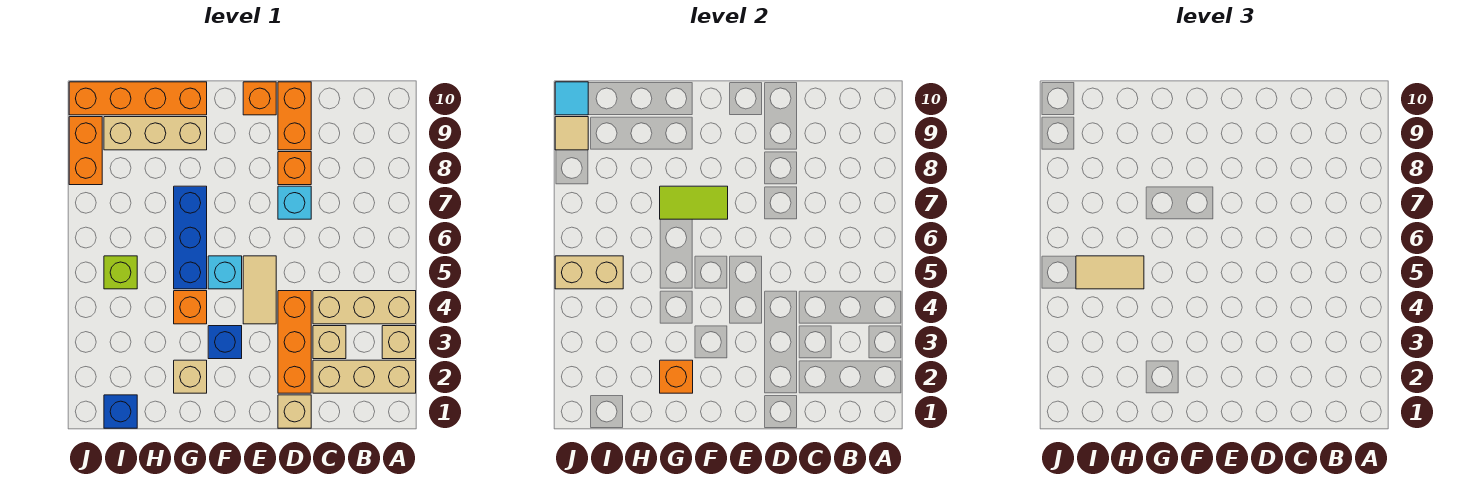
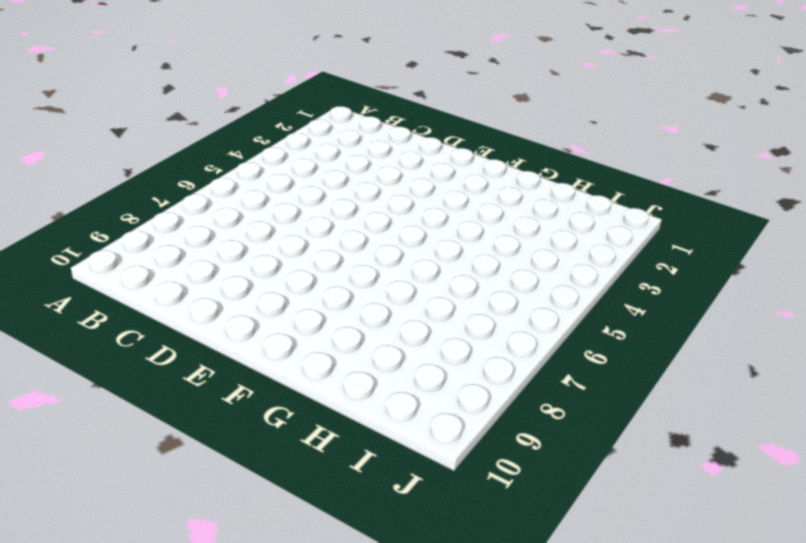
none -> tan brick A2:C2 level 1
none -> tan brick A3 level 1
none -> tan brick A4:C4 level 1

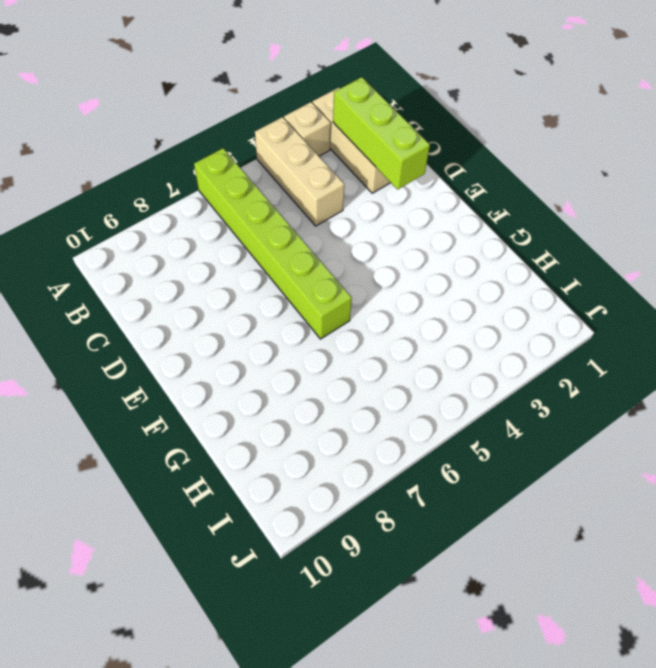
lime brick A6:F6 level 1 -> none
lime brick B2:D2 level 2 -> none
none -> tan brick C3 level 1
none -> tan brick D1 level 1
none -> orange brick D2:D4 level 1

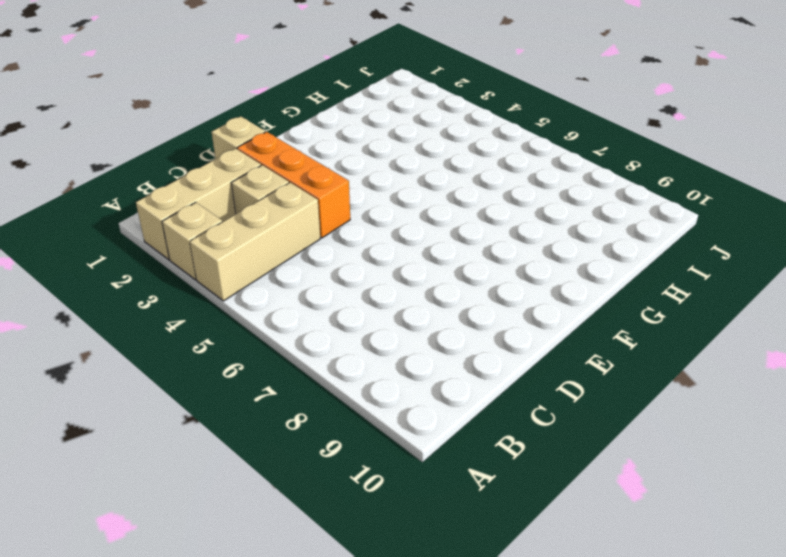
none -> cyan brick D7 level 1
none -> orange brick D8 level 1
none -> orange brick D9:D10 level 1

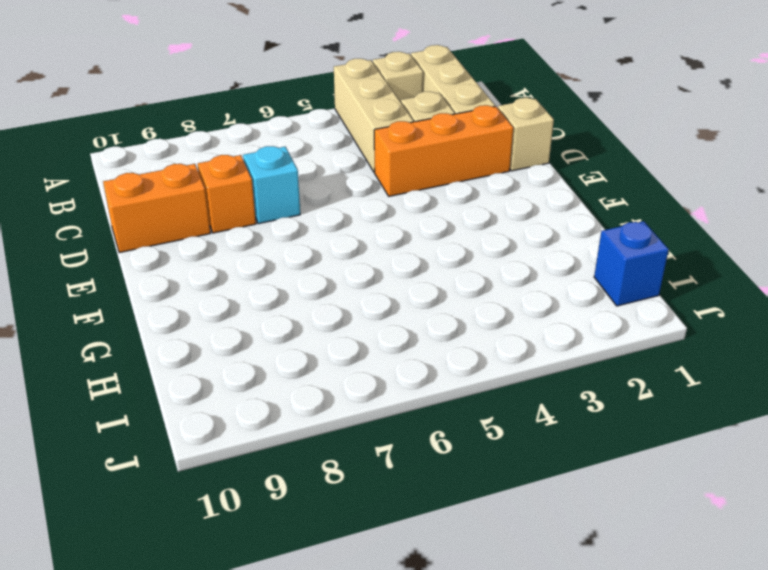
none -> tan tile E4:E5 level 1
none -> orange brick E10 level 1
none -> blue brick F3 level 1

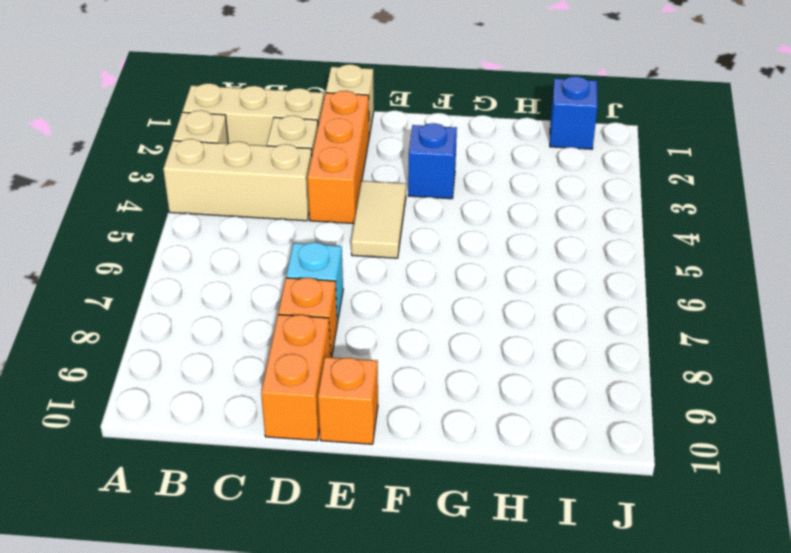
none -> cyan brick F5 level 1
none -> tan brick G2 level 1
none -> orange brick G4 level 1

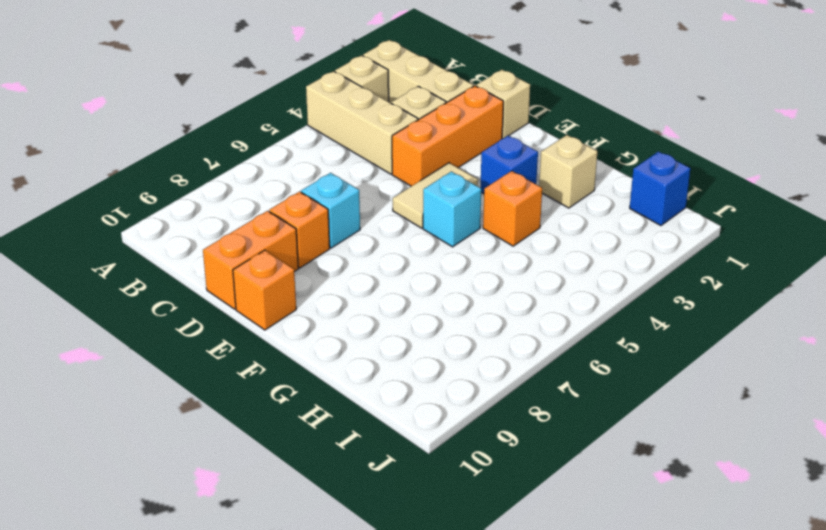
none -> blue brick G5:G7 level 1
none -> tan brick G9:I9 level 1
none -> orange brick G10:J10 level 1

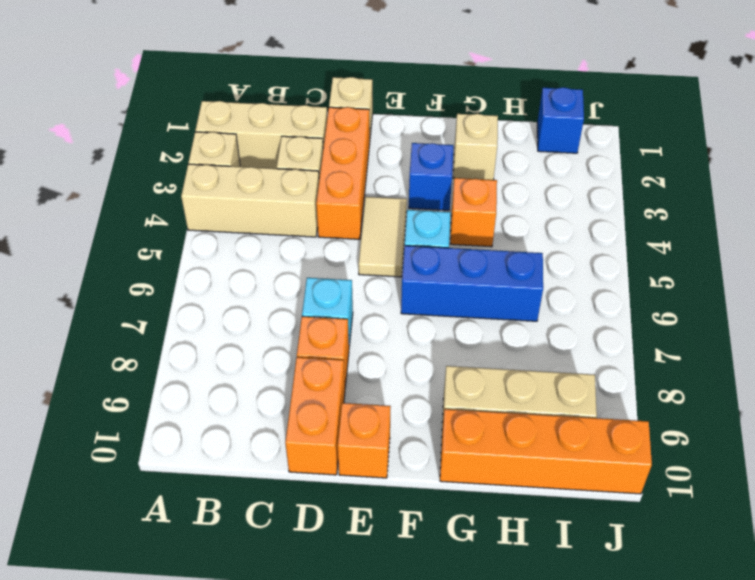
blue brick F6:H6 level 1 -> blue brick G5:G7 level 1
none -> lime brick I5 level 1
none -> orange brick J8:J9 level 1
none -> lime tile F7:G7 level 2

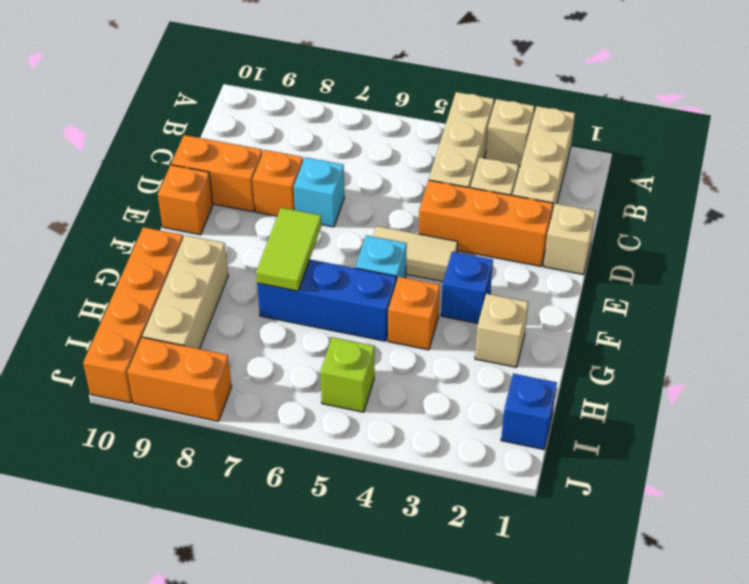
none -> orange brick G2 level 2
none -> tan brick I5:J5 level 2
none -> tan tile J9 level 2

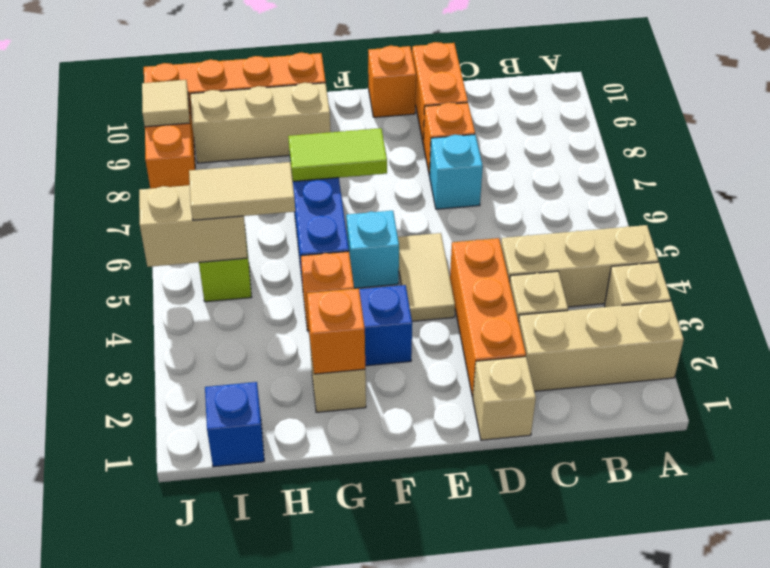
none -> cyan tile J10 level 2

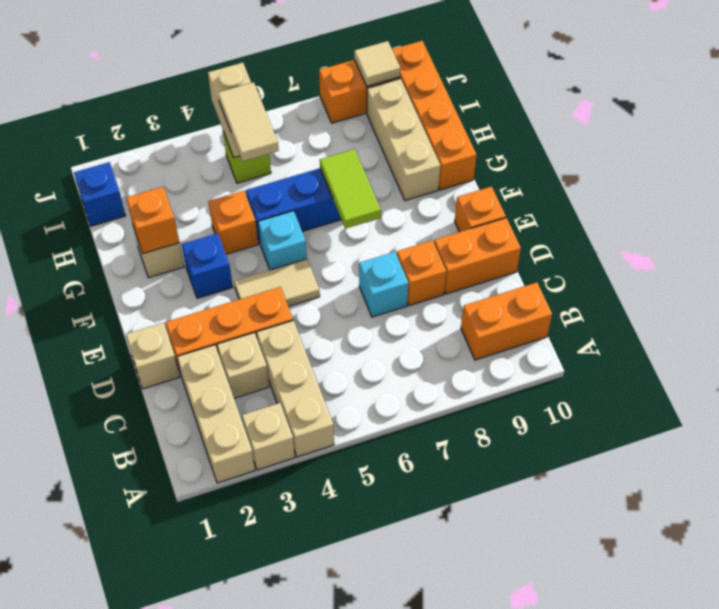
orange brick B9:B10 level 1 -> none
none -> cyan tile J10 level 2

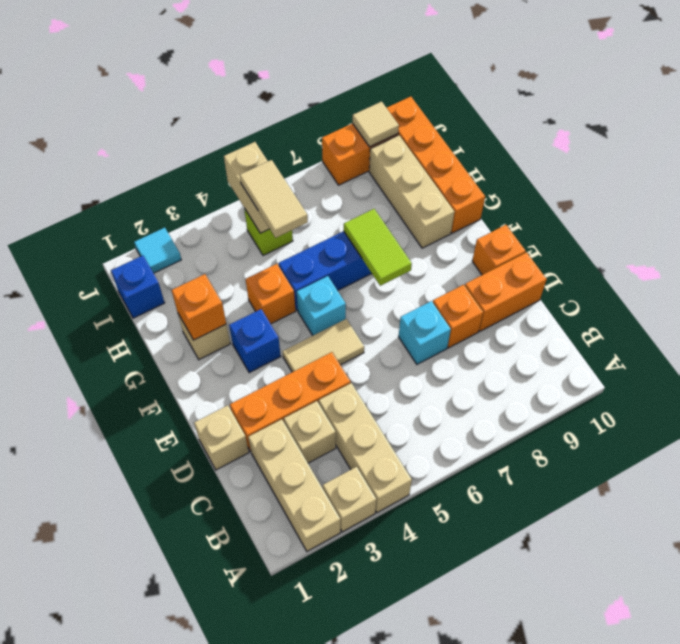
cyan tile J2 level 1 -> cyan tile J10 level 2

